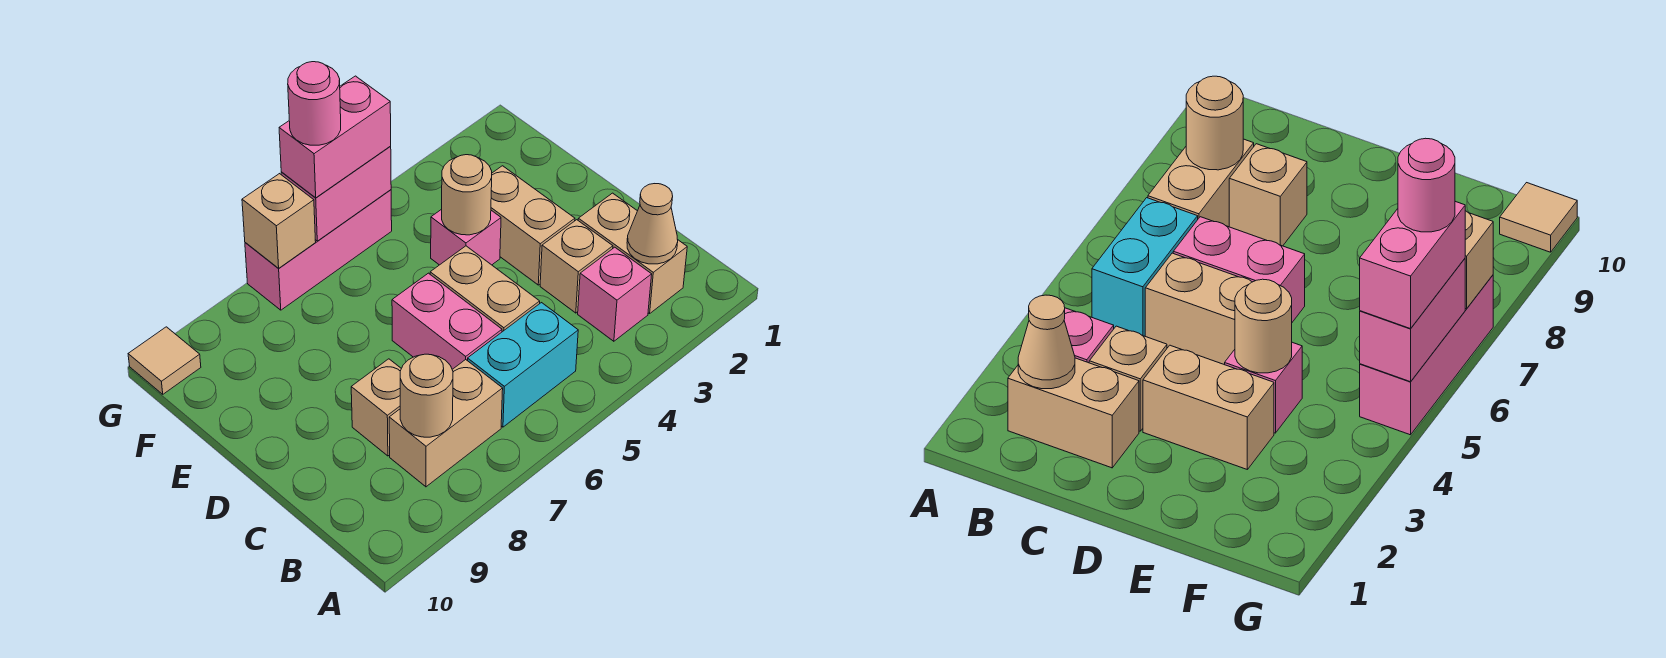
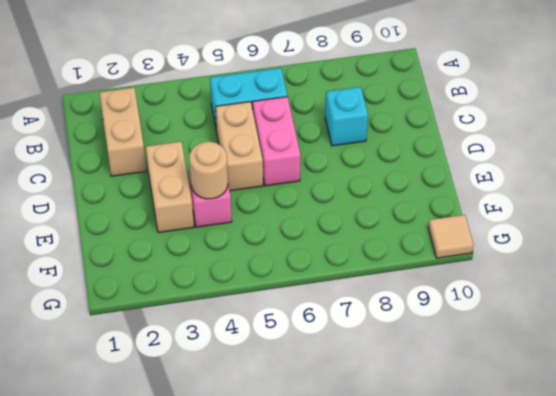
cyan brick C8 level 1 -> tan brick C8 level 1
none -> pink brick B3 level 1
none -> tan brick B7:B8 level 1
none -> tan brick C3 level 1

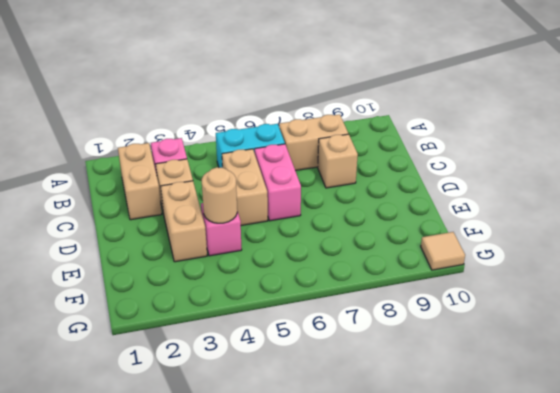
none -> pink brick G5:G7 level 1
none -> tan cone B2 level 2
none -> tan round brick B8 level 2

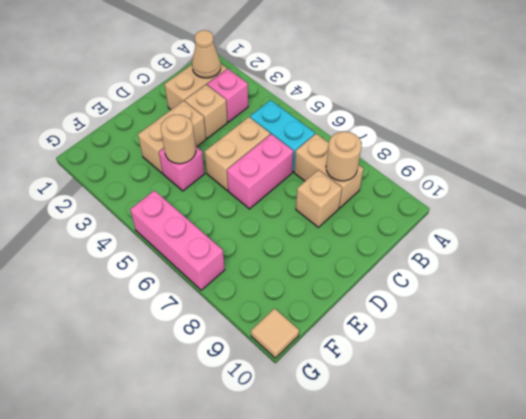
none -> pink brick G5:G6 level 2
none -> tan brick G7 level 2
none -> pink brick G5:G6 level 3

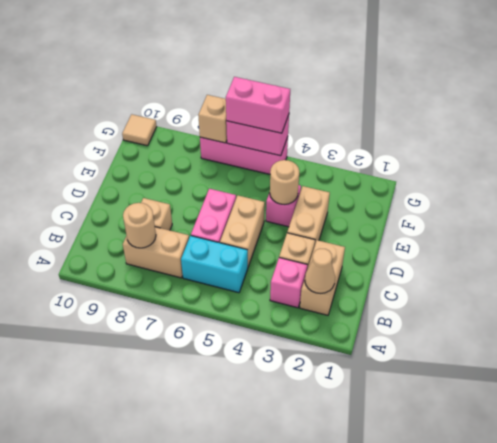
none -> pink round brick G6 level 4

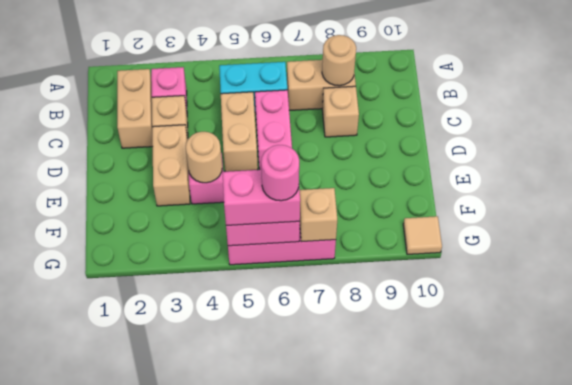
none -> tan cone B2 level 2

